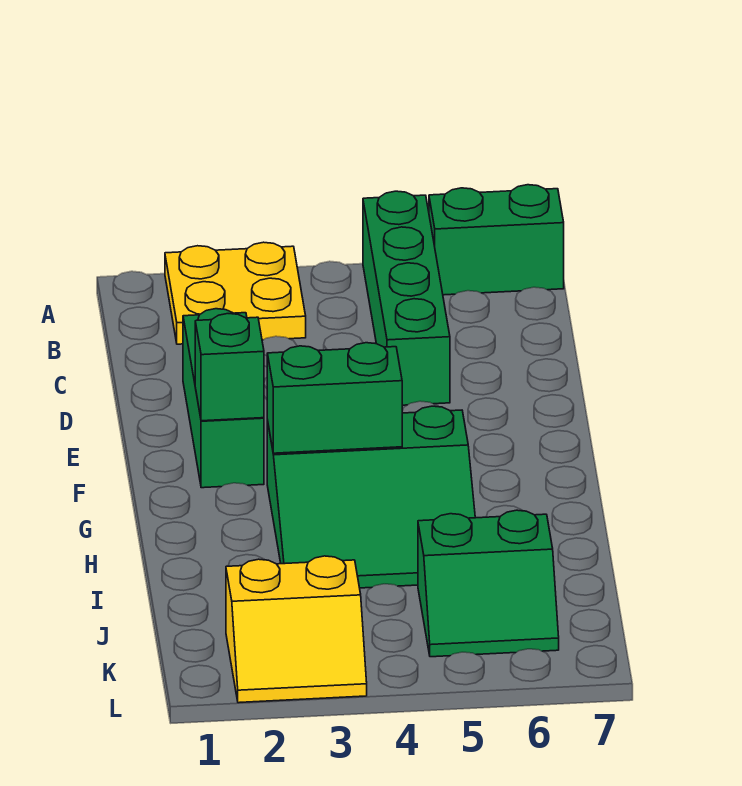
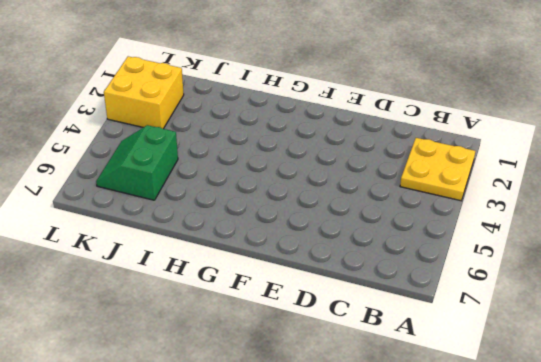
yellow brick K2:L3 level 1 -> yellow slope K2:L3 level 1 top K
none -> green brick A5:D5 level 1
none -> green brick A6:A7 level 1

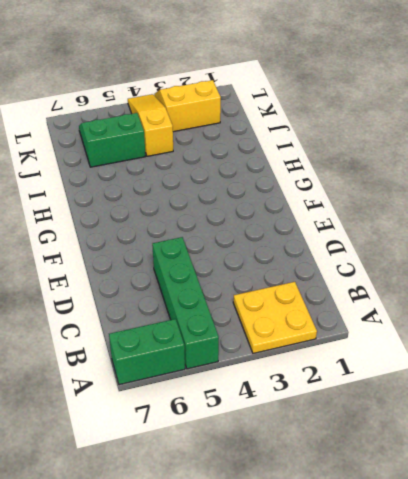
yellow slope J4:L4 level 1 top J -> none
none -> green brick D2:F2 level 1
none -> green slope G3:I5 level 1 top G

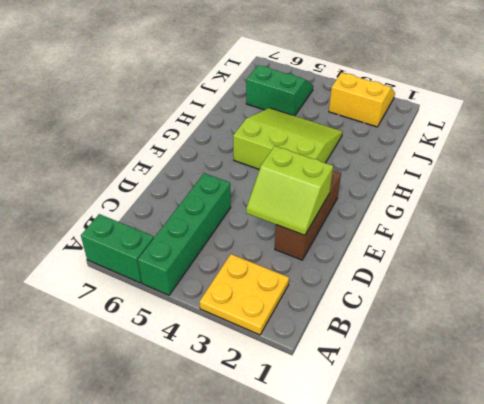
brown brick D2:F2 level 1 -> green brick D2:F2 level 1
lime slope D2:E3 level 2 top E -> none
lime slope G3:I5 level 1 top G -> green slope G3:I5 level 1 top G
none -> green brick F2 level 2
none -> green brick G3:G4 level 2

